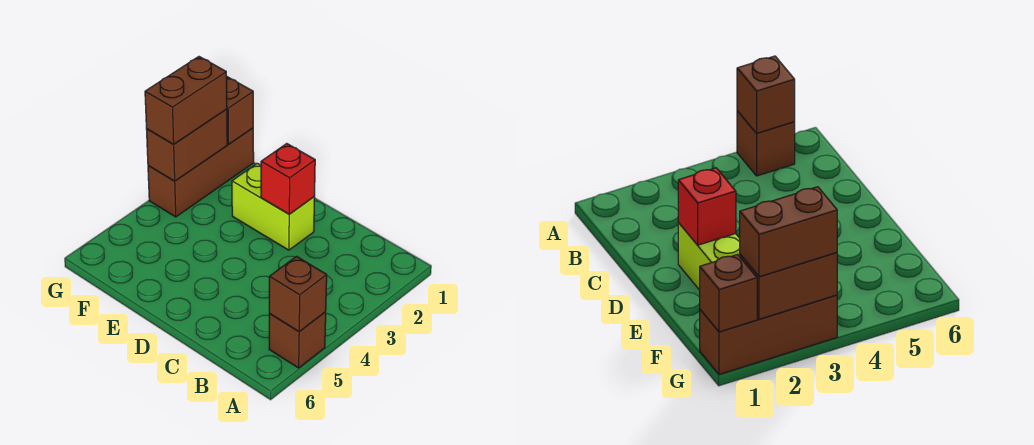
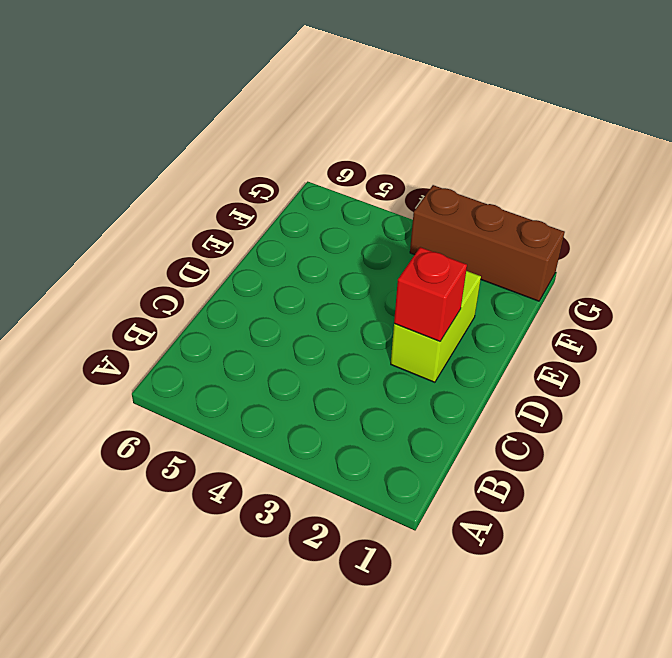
none -> brown brick A5 level 1
none -> brown brick A5 level 2

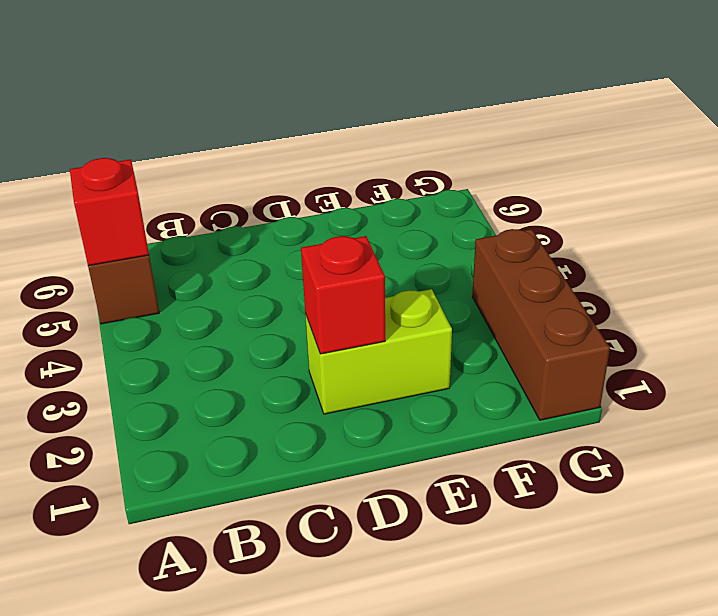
red brick A5 level 2 -> brown brick A5 level 2
none -> brown brick G1 level 2
none -> brown brick G2:G3 level 2

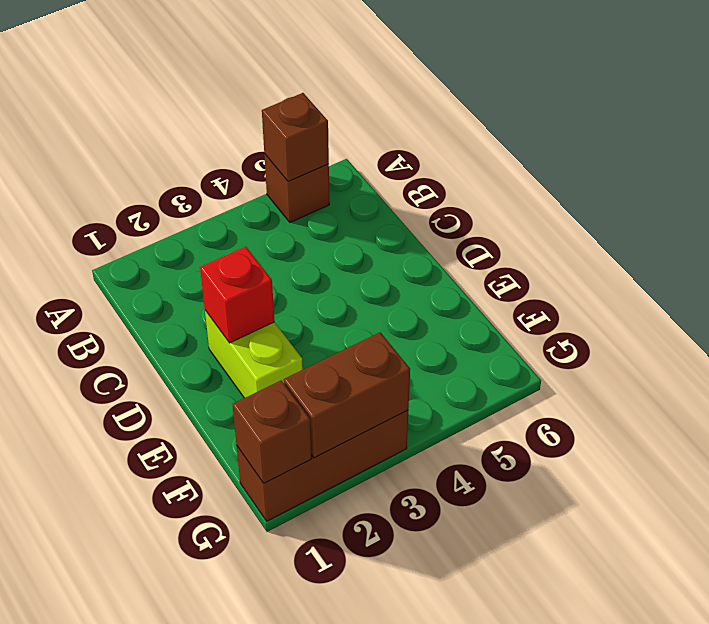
none -> brown brick G2:G3 level 3

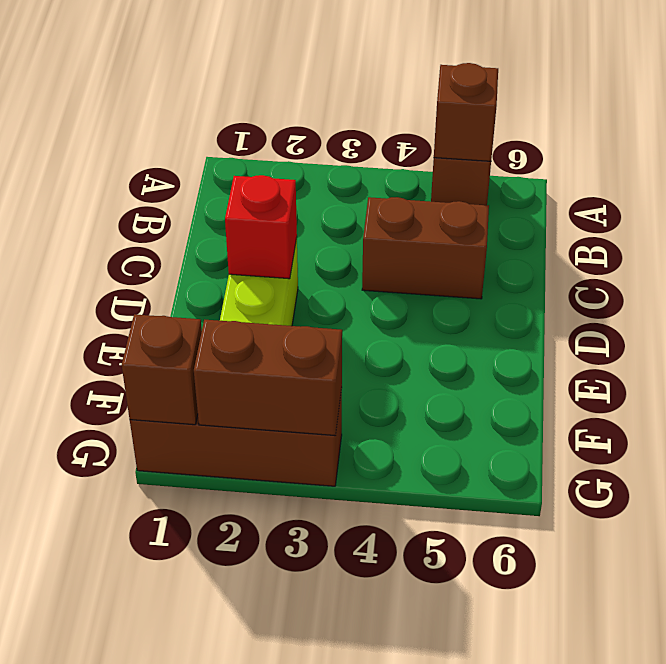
brown brick C4:C5 level 1 -> brown brick G2:G3 level 3

